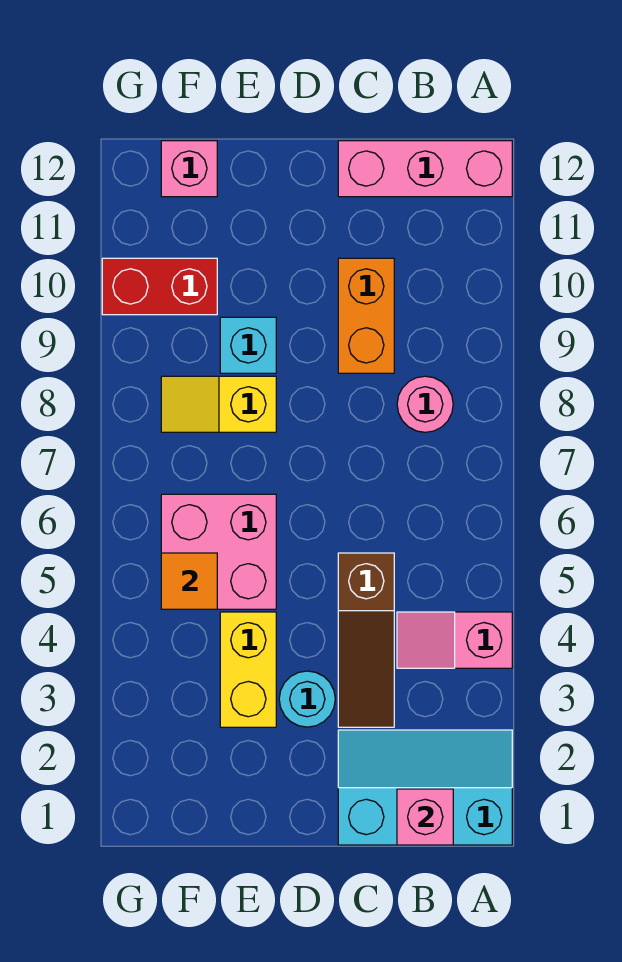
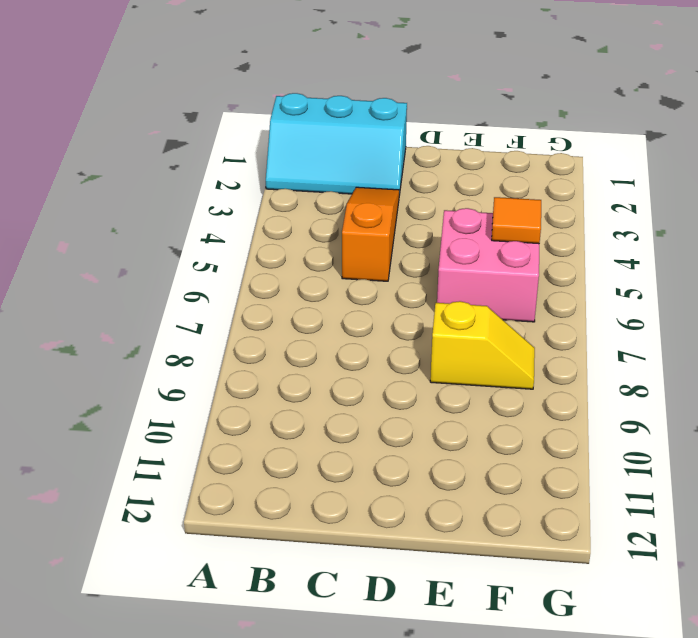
orange slope C3:C5 level 1 top 5 -> brown slope C3:C5 level 1 top 5
none -> pink slope A4:B4 level 1 top A
none -> pink brick A12:C12 level 1
none -> pink round brick B8 level 1

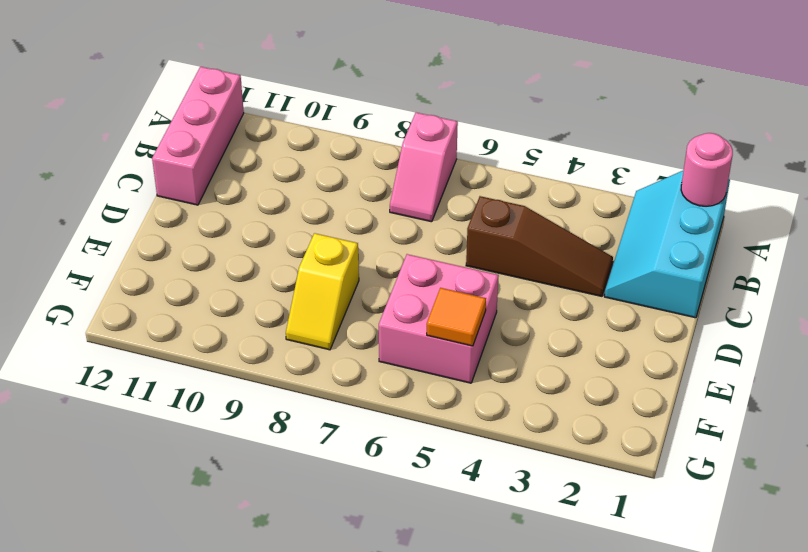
pink round brick A1 level 2 -> pink round brick B8 level 1
pink slope A7:B7 level 1 top A -> pink slope A4:B4 level 1 top A
none -> orange brick C9:C10 level 1
none -> cyan round brick D3 level 1
none -> yellow brick E3:E4 level 1

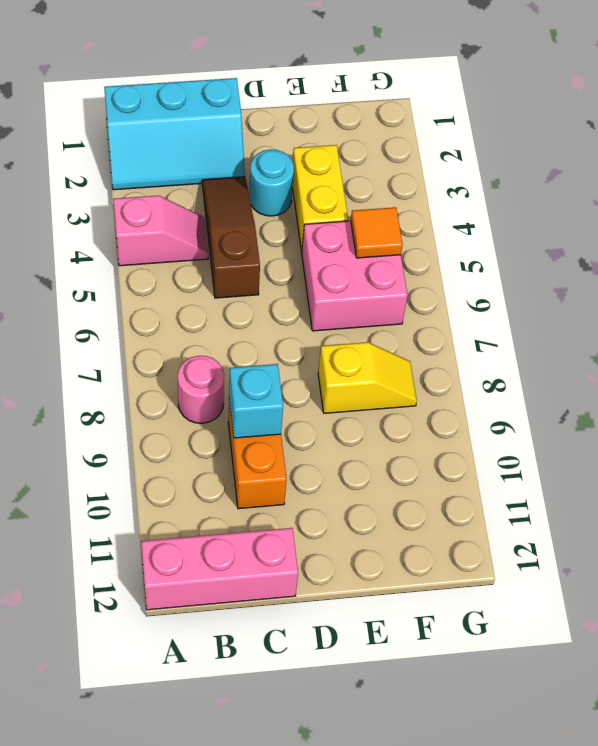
cyan brick C9 level 2 -> cyan brick E9 level 1
none -> red brick F10:G10 level 1
none -> pink brick F12 level 1
none -> pink brick B1 level 2

